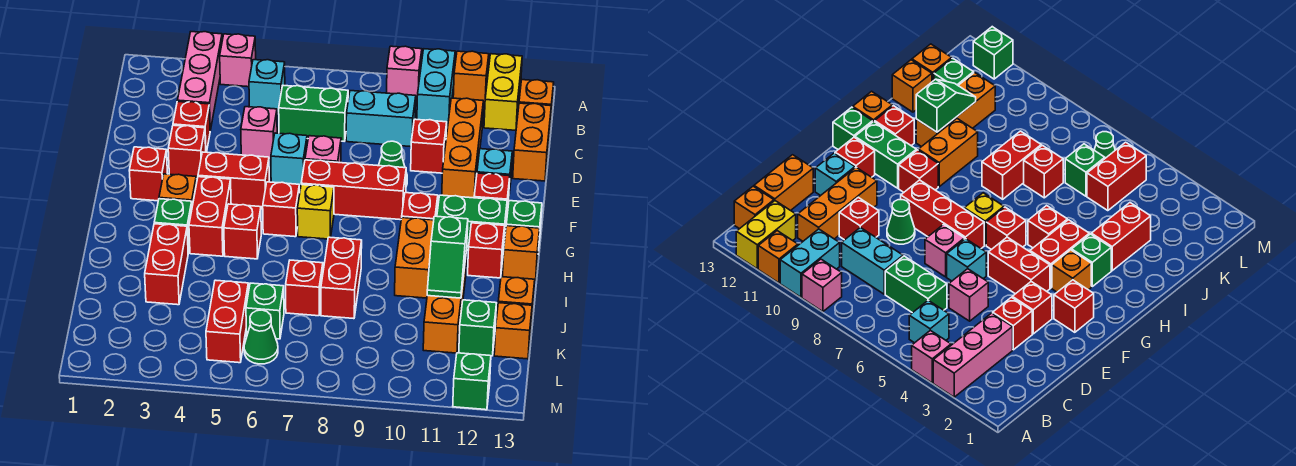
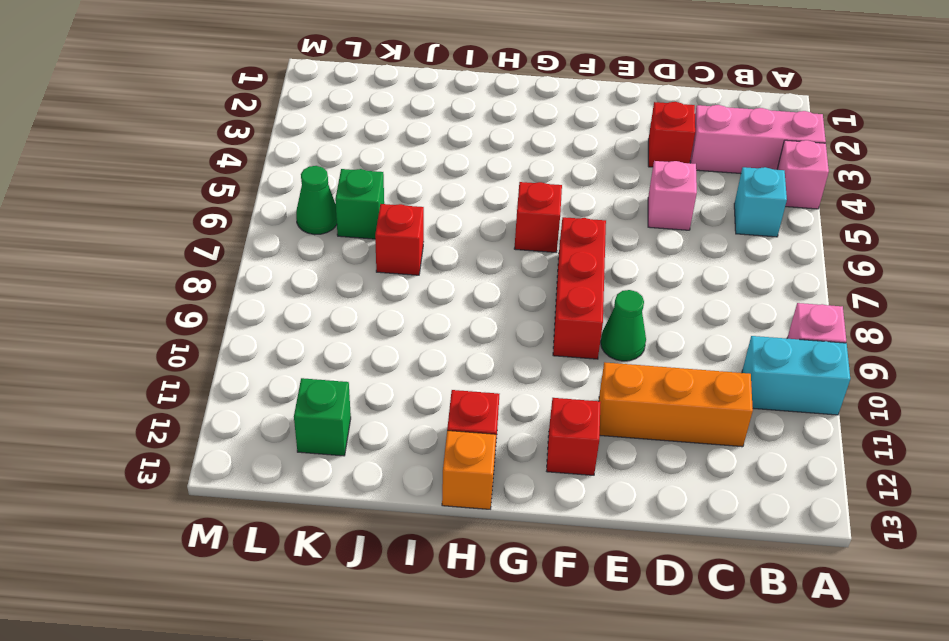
none -> orange brick A11 level 1
none -> yellow brick A12:B12 level 1
none -> orange brick B13 level 1
none -> green brick C6:C7 level 1

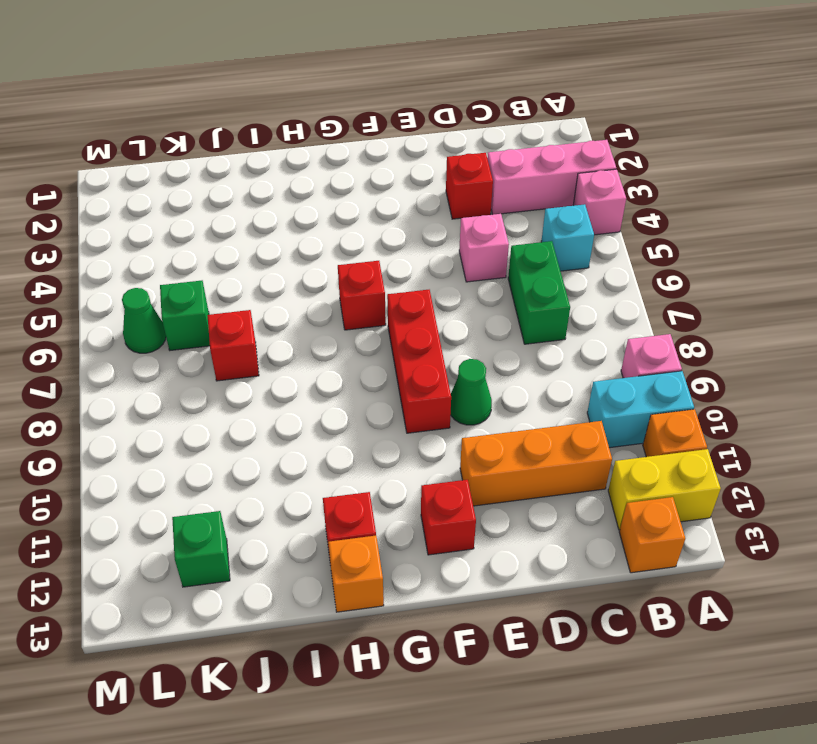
none -> cyan brick C8:C9 level 1
none -> orange brick C13:D13 level 1
none -> red brick D10 level 1
none -> red brick E3 level 1

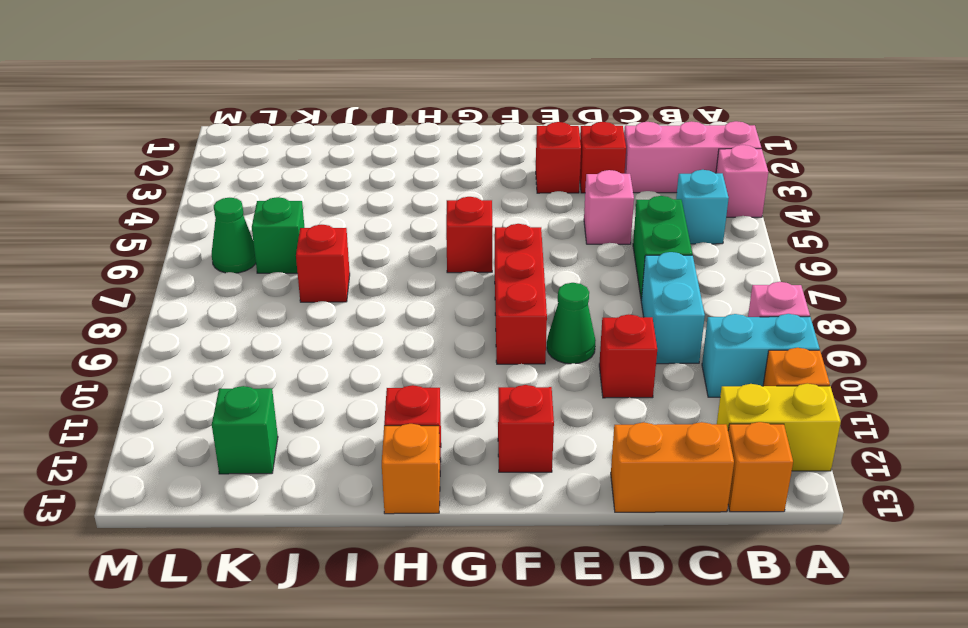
none -> orange brick C11:E11 level 1
none -> cyan brick E6 level 1
none -> pink brick E7 level 1
none -> cyan brick E12 level 1

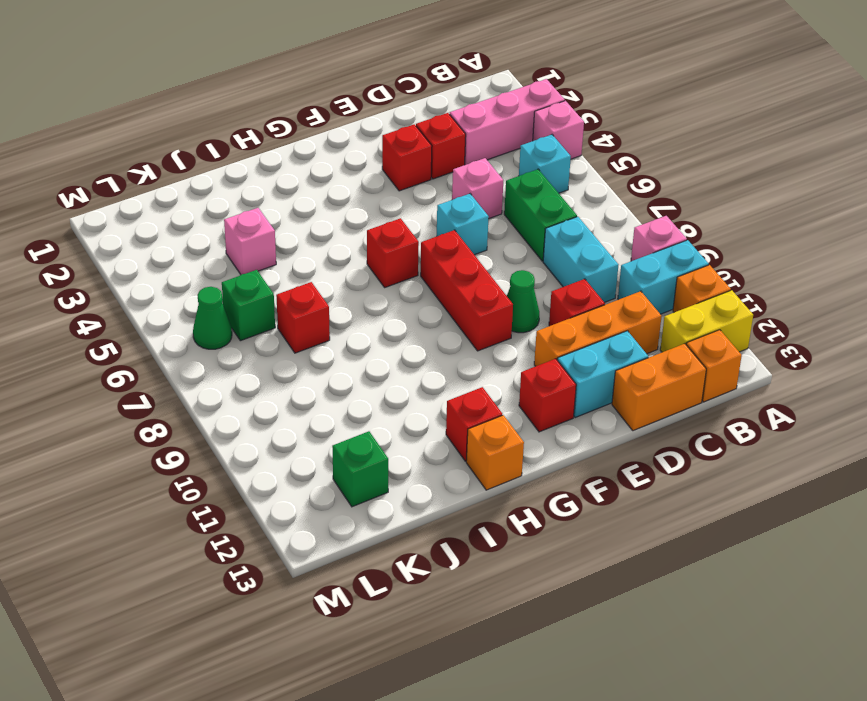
cyan brick D12:E12 level 1 -> cyan brick E12 level 1
pink brick J4 level 1 -> pink brick E7 level 1
none -> red brick F2 level 1
none -> red brick F4:F5 level 1
none -> orange brick G3 level 1
none -> red brick G4:H4 level 1

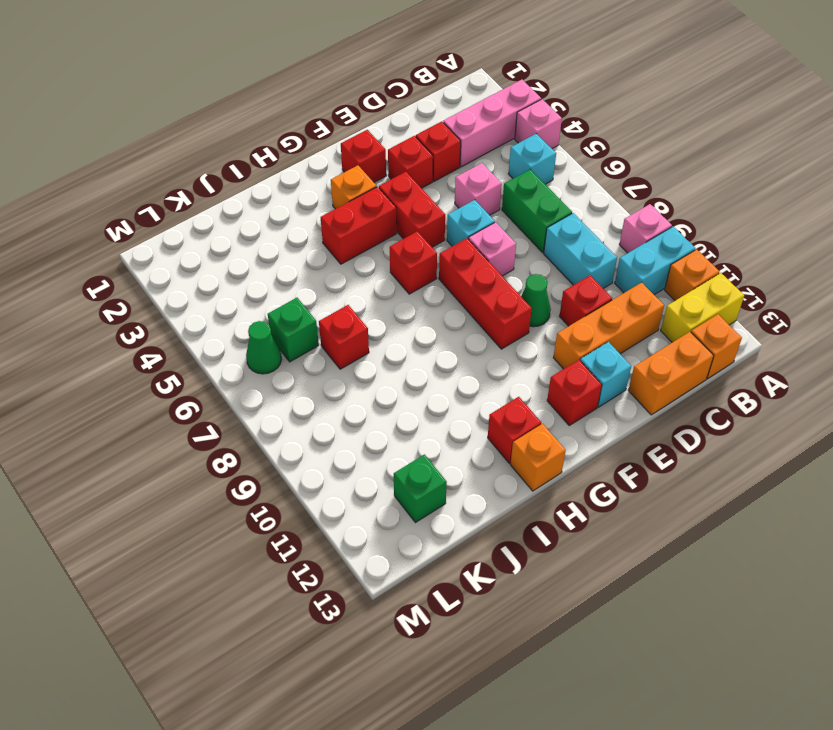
none -> yellow brick G7 level 1
none -> red brick G10 level 1
none -> green brick G11:G12 level 1
none -> green brick G13 level 1

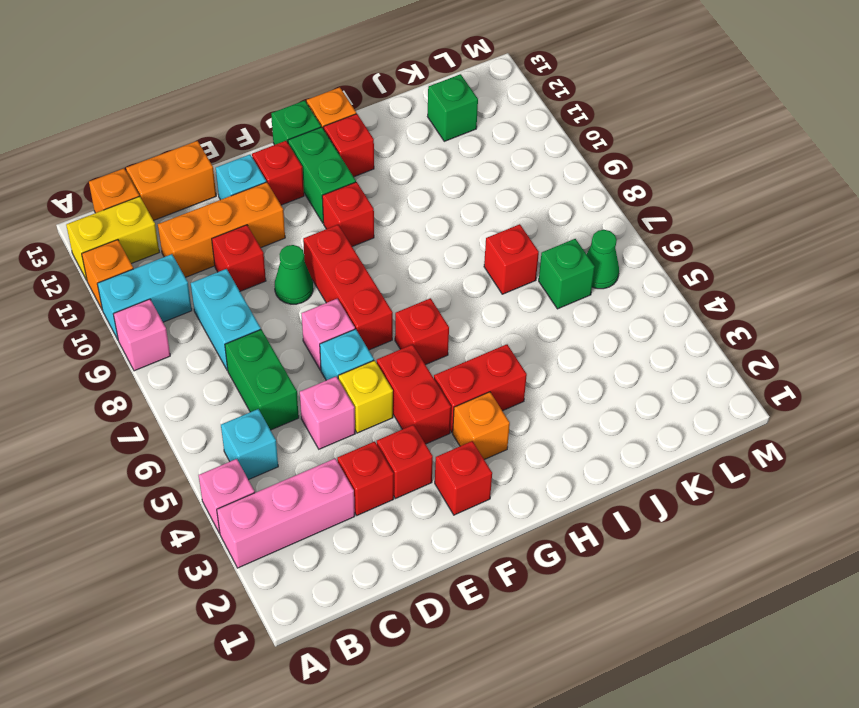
yellow brick E5 level 1 -> yellow brick G7 level 1
none -> green brick H3 level 1
none -> red brick H5 level 1
none -> orange brick H10:I10 level 1
none -> red brick I3:J3 level 1

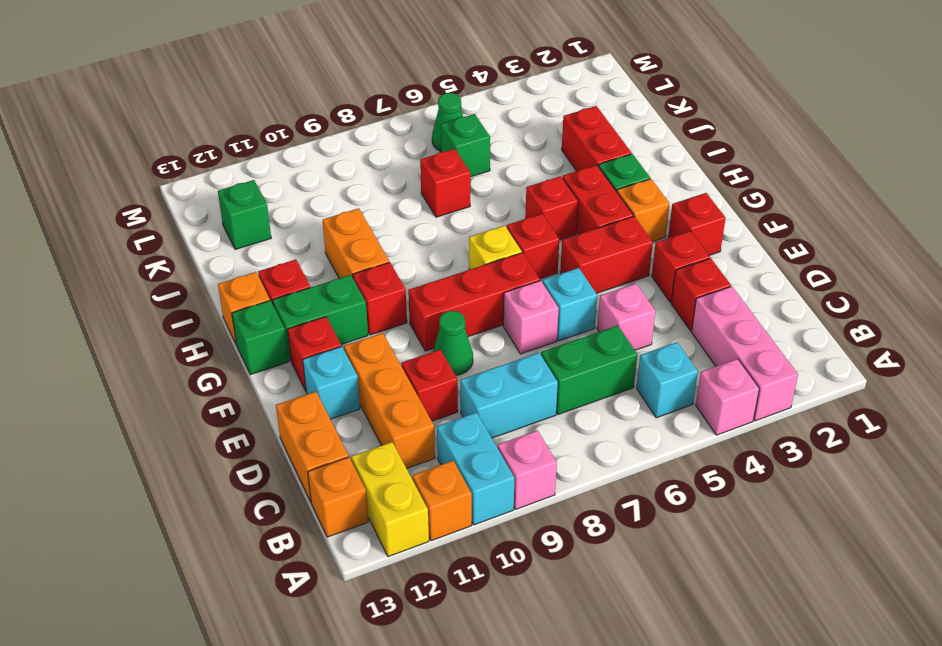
none -> red brick I8:J8 level 1
none -> orange brick I11:K11 level 1
none -> orange brick J13 level 1
none -> red brick K5:L5 level 1

